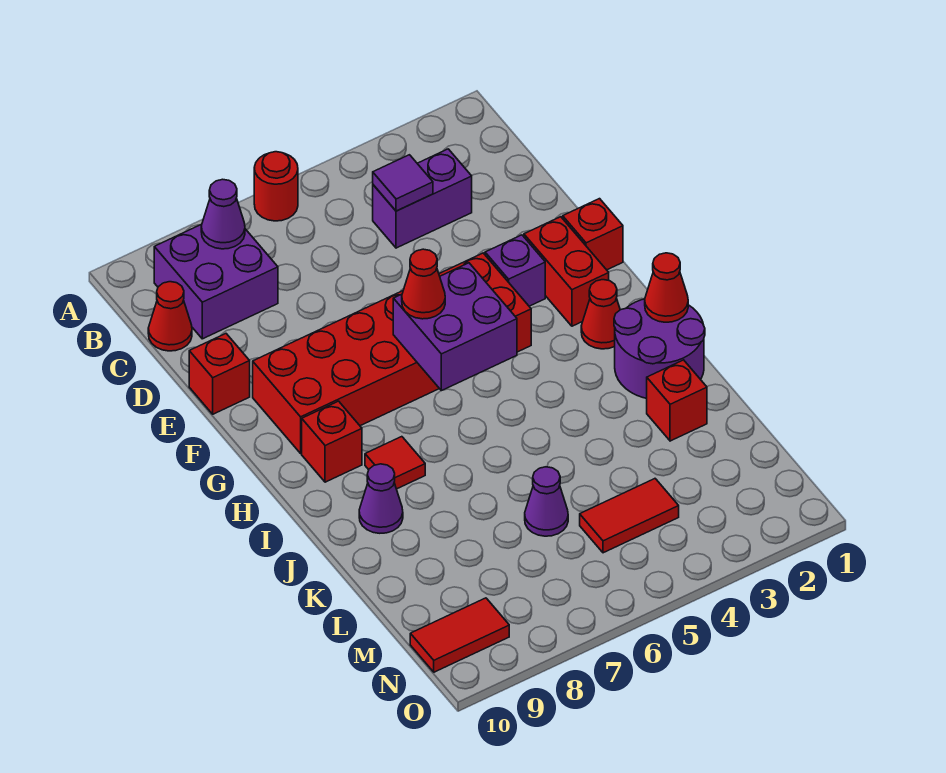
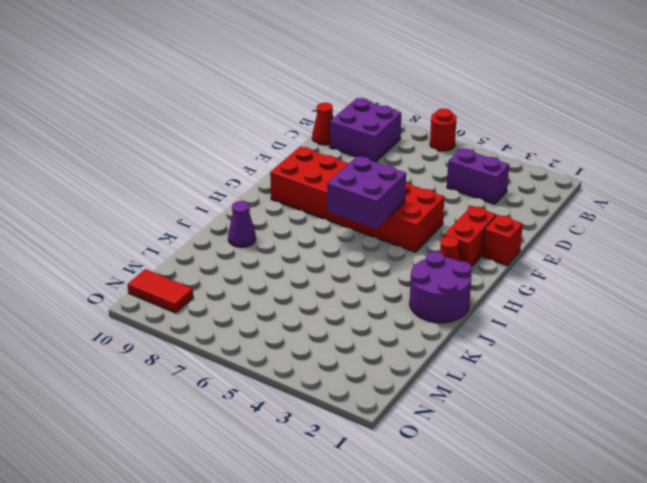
none -> red brick E10 level 1
none -> purple brick F3 level 1
none -> red brick H9 level 1

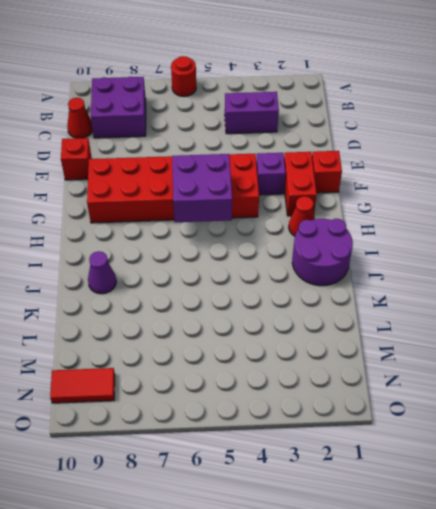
none -> red brick H9 level 1
none -> red tile I8 level 1
none -> red brick K2 level 1

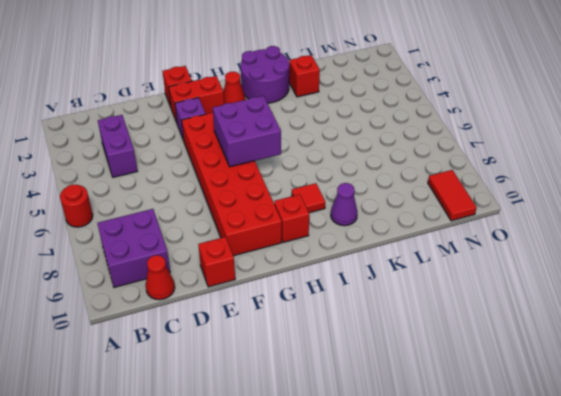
none -> purple cone L6 level 1
none -> red tile M4:M5 level 1
none -> purple cone B8 level 2

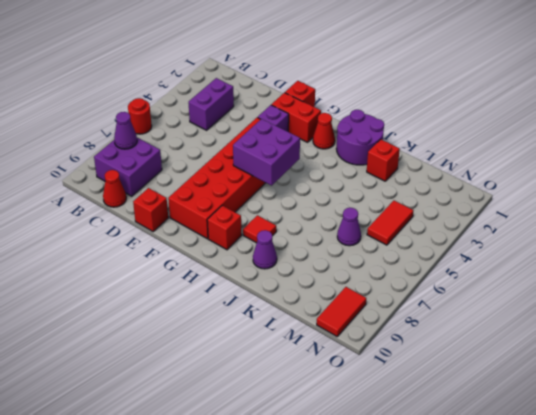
none -> purple tile C4 level 2
none -> red cone I1 level 2
none -> red cone G6 level 3

